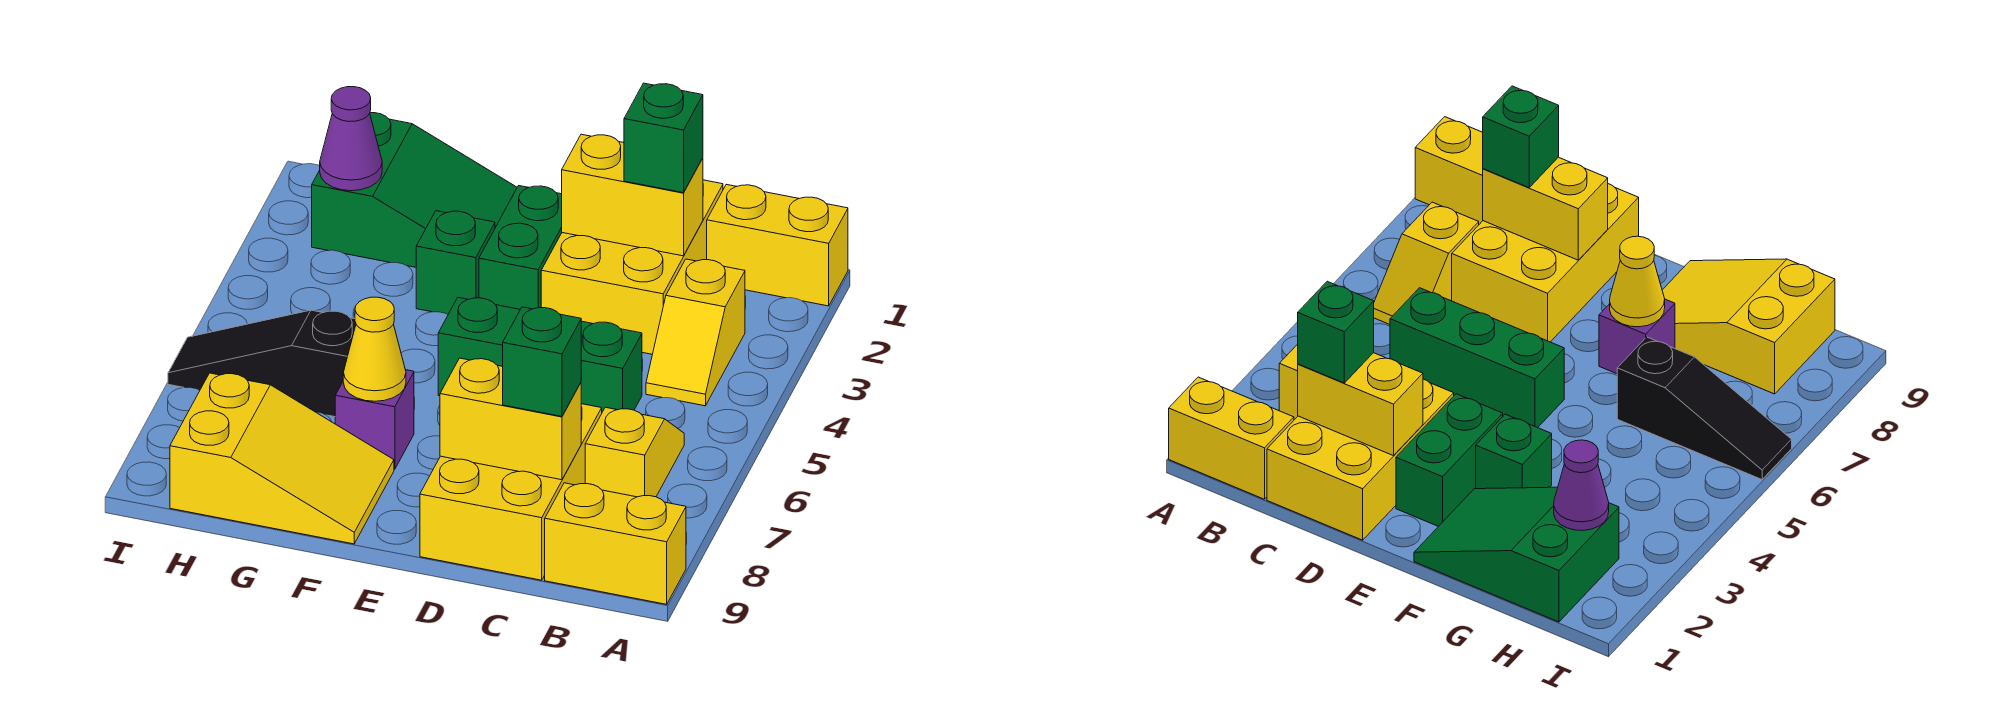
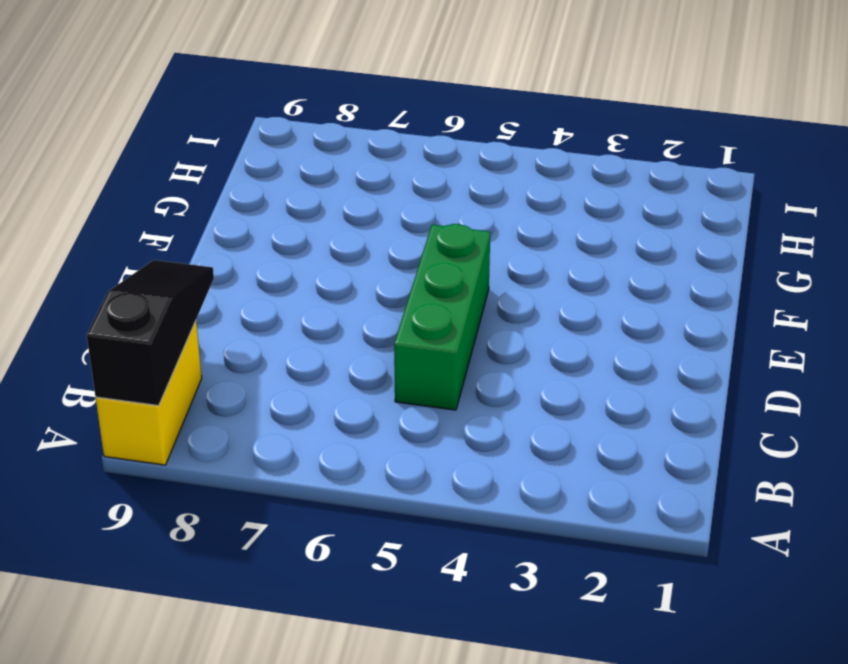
black slope A9:C9 level 2 top A -> black slope G6:I6 level 1 top G
none -> yellow brick A1:B1 level 1
none -> yellow slope B3:B4 level 1 top 3
none -> yellow slope B6:B7 level 1 top 7

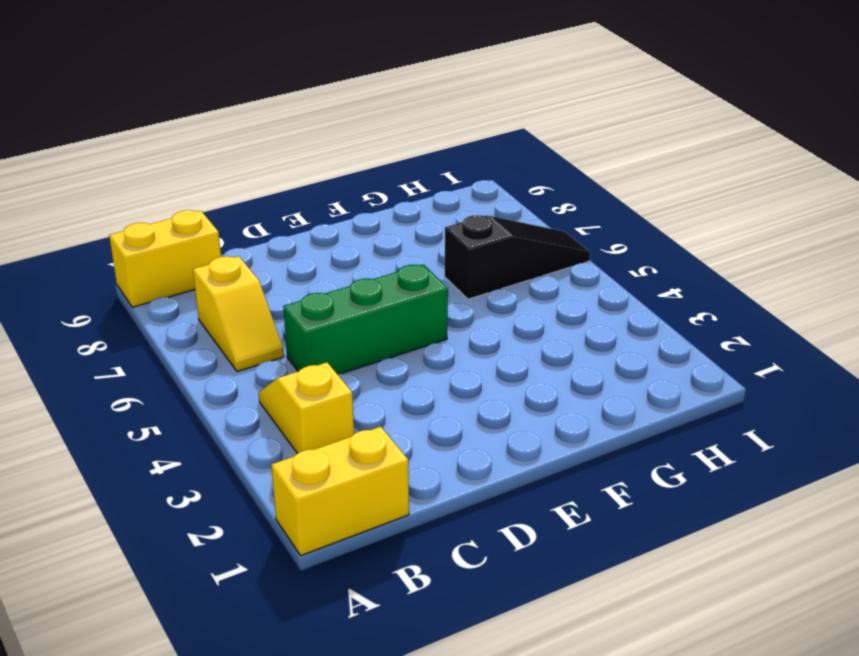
none -> yellow brick C1:D3 level 1
none -> yellow brick C7:D9 level 1
none -> green brick E2:E3 level 1

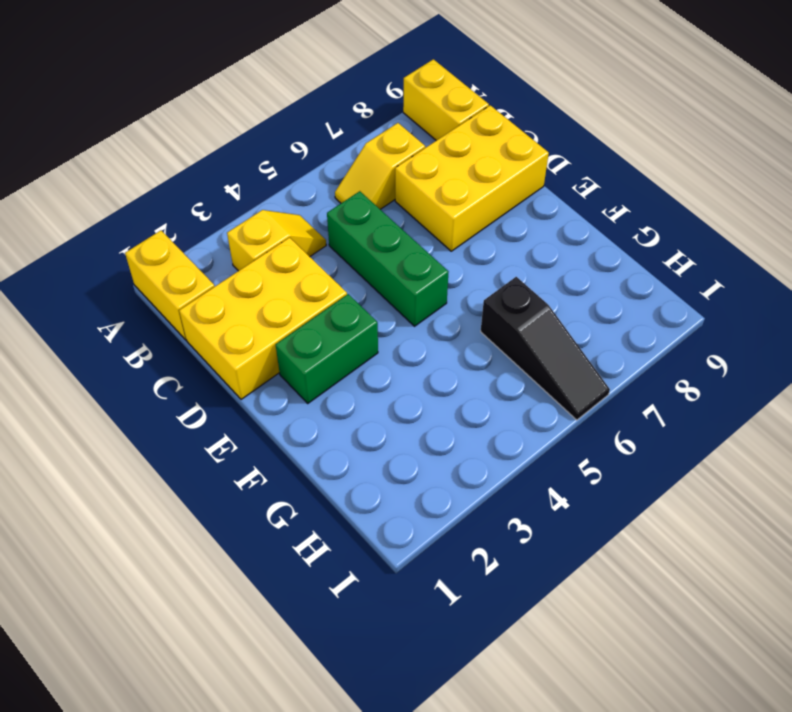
none -> green slope F1:H2 level 1 top H
none -> green brick F3 level 1
none -> purple brick F7 level 1

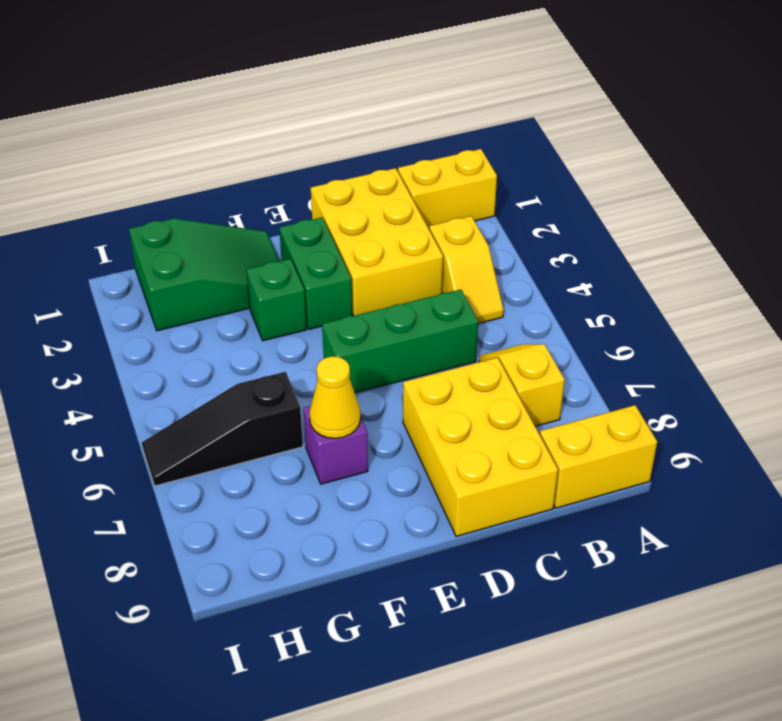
none -> yellow slope F8:H9 level 1 top H
none -> yellow brick C2:D2 level 2
none -> yellow brick C8:D8 level 2

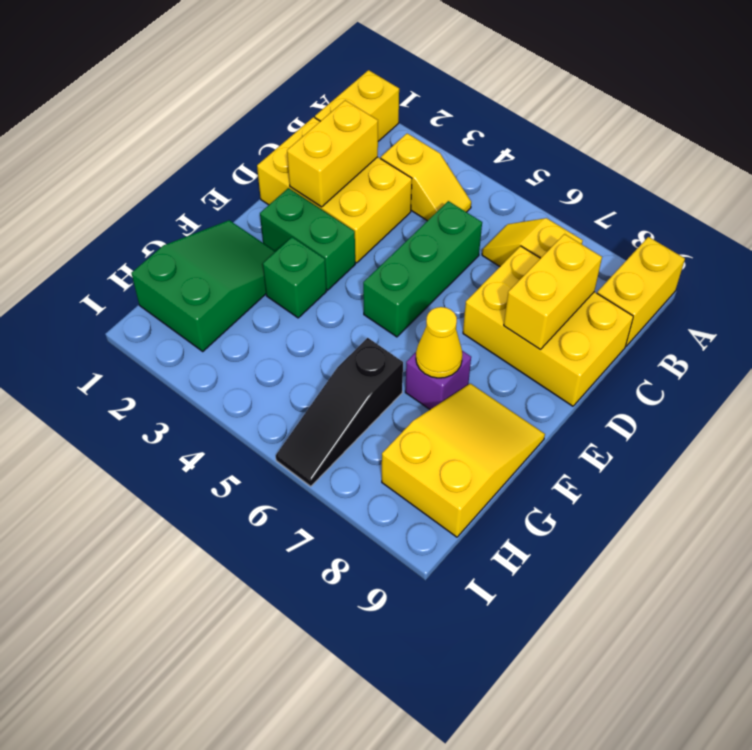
none -> purple cone H2 level 2
none -> green brick C2 level 3
none -> green brick C8 level 3

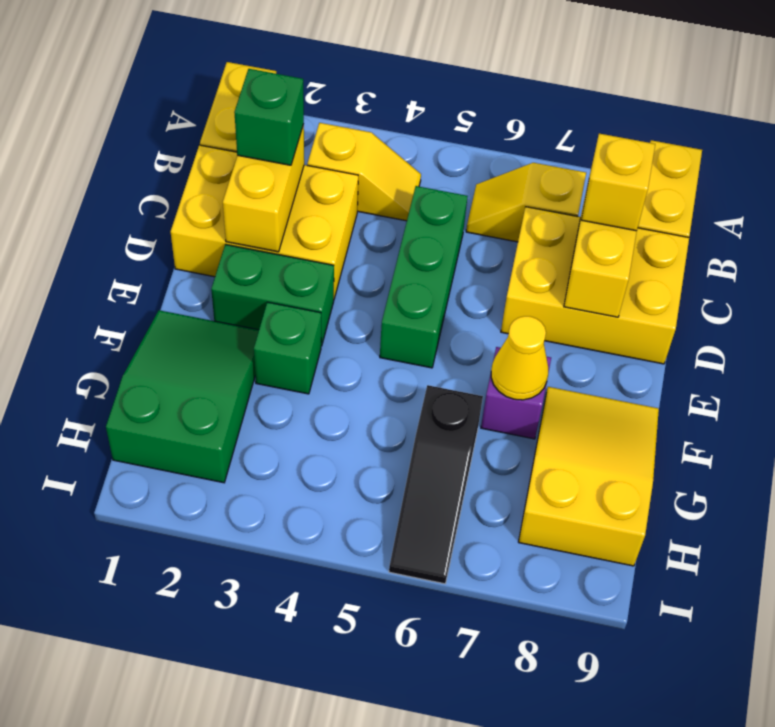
yellow brick C8 level 3 -> green brick C8 level 3
none -> purple cone H2 level 2

